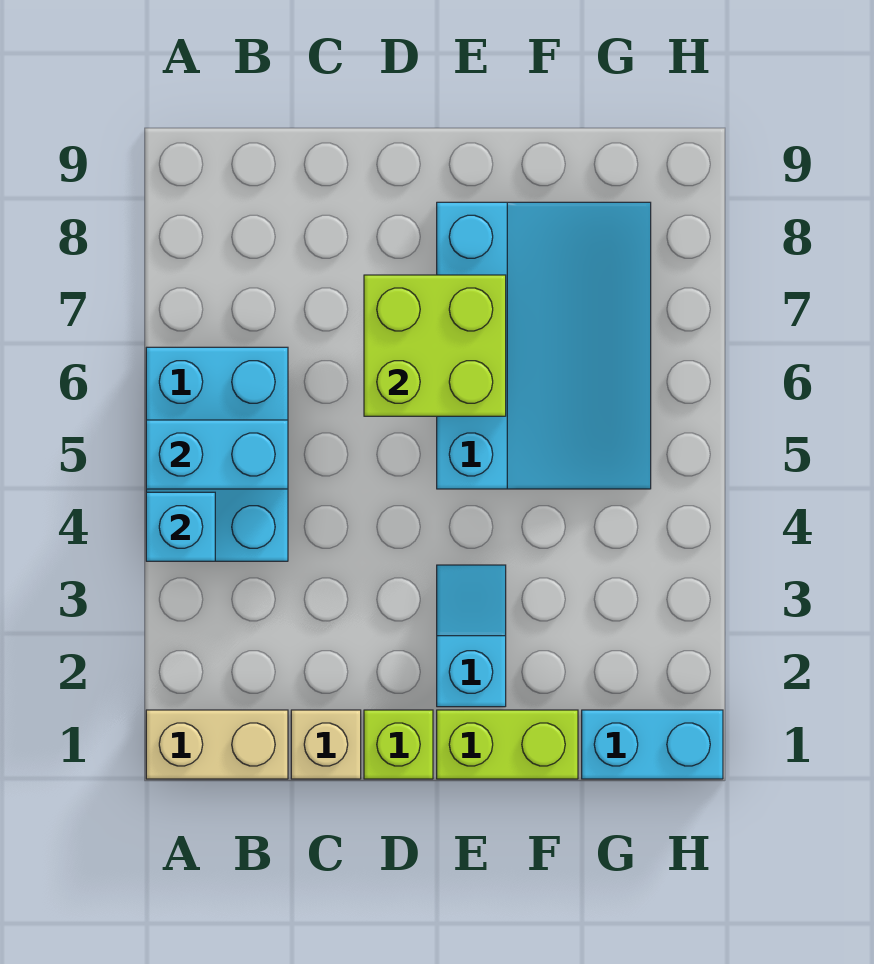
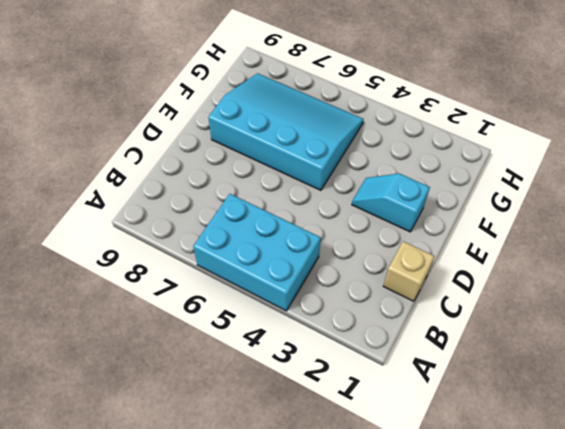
none -> tan brick A1:B1 level 1
none -> lime brick D1 level 1

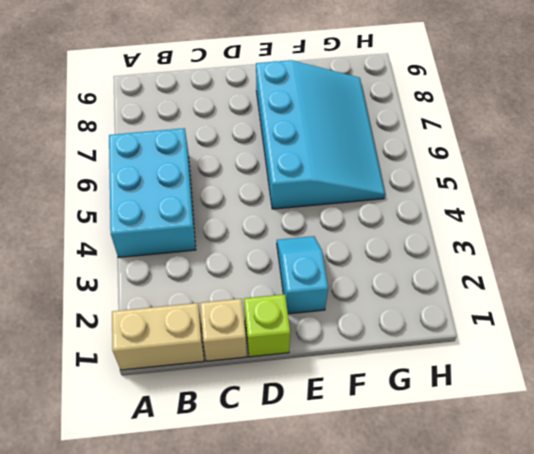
none -> lime brick E1:F1 level 1
none -> cyan brick G1:H1 level 1

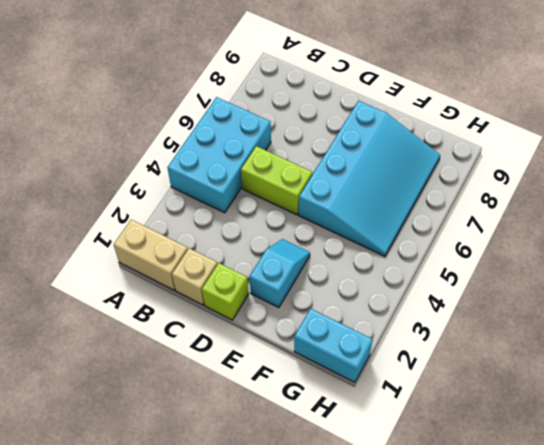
lime brick C5:D5 level 1 -> lime brick E1:F1 level 1
none -> cyan brick A4 level 2
none -> cyan brick A5:B5 level 2

